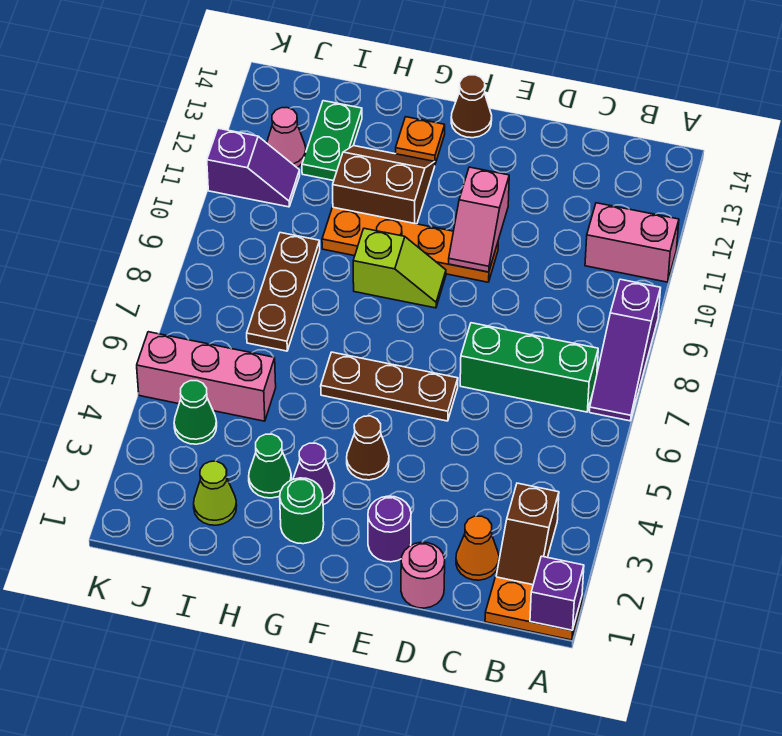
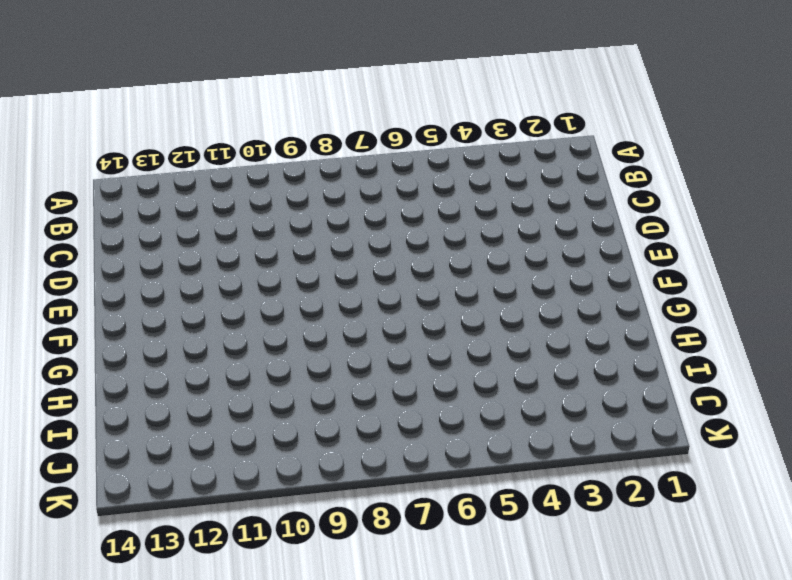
none -> orange plate A1:B1 level 1
none -> purple slope A7:A9 level 1 top 9
none -> pink brick A11:B11 level 1

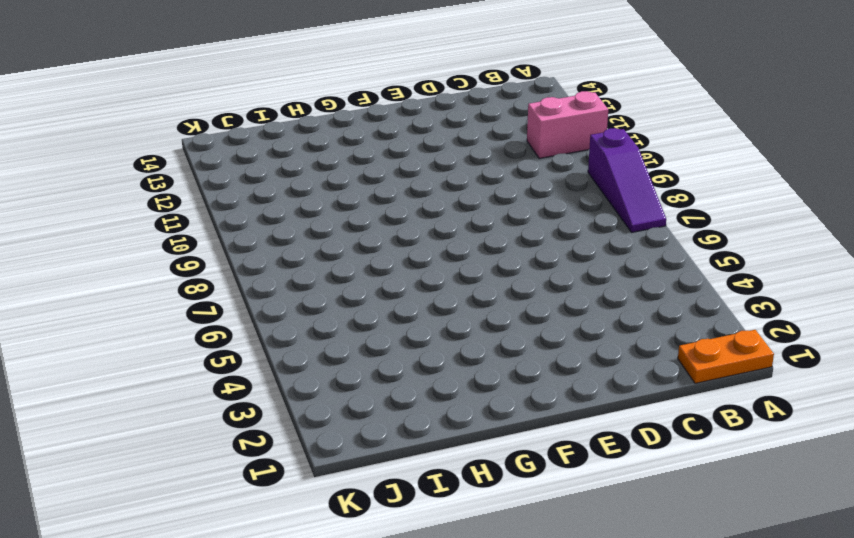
none -> brown slope B2:B3 level 1 top 3
none -> green brick B7:D7 level 1
none -> orange cone C2 level 1

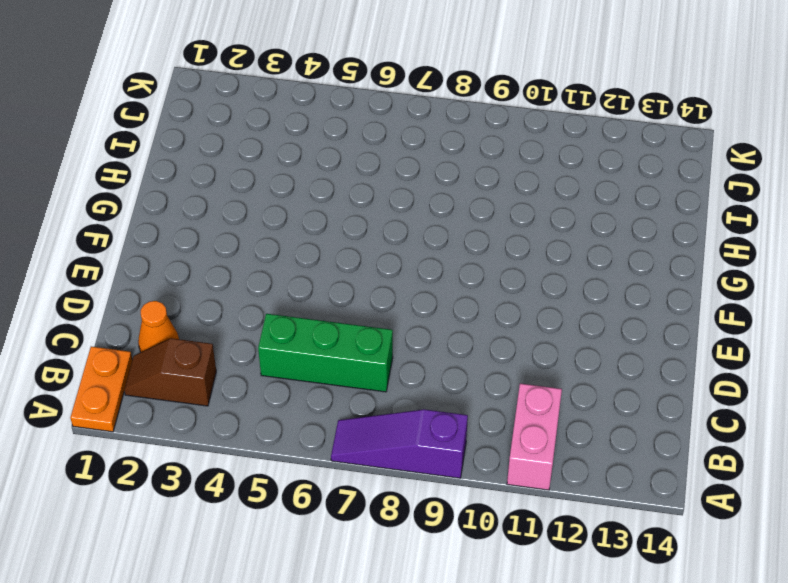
green brick C5:C7 level 1 -> green brick B7:D7 level 1
none -> pink round brick D1 level 1
none -> purple round brick E2 level 1
none -> brown plate E6:G6 level 1

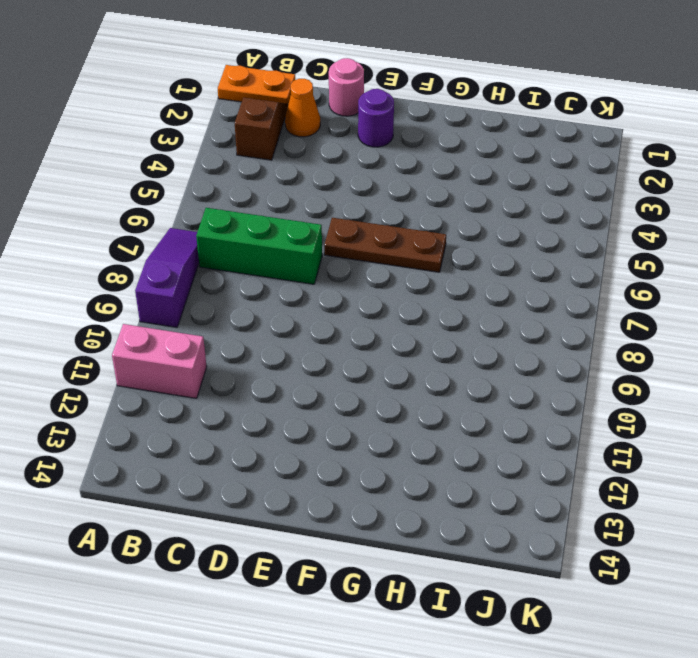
none -> orange plate E10:H10 level 1
none -> brown cone F4 level 1
none -> lime slope F9:G9 level 1 top G

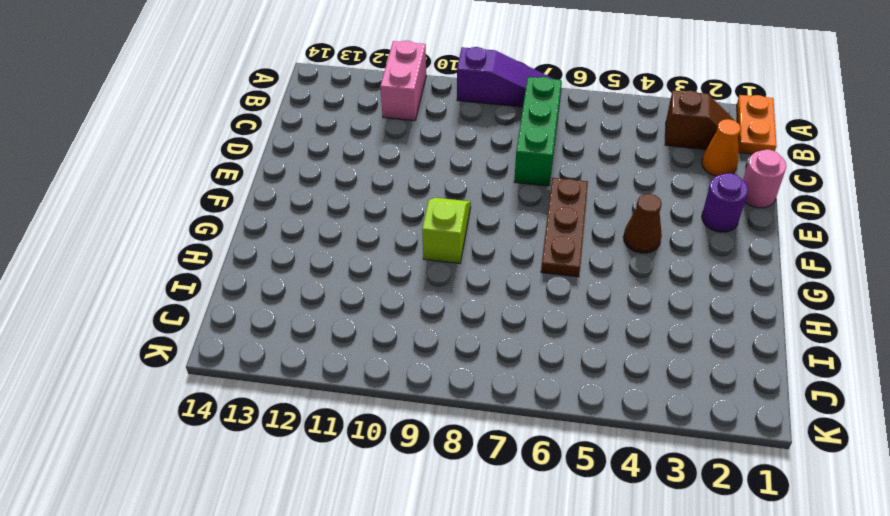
none -> orange plate E10:H10 level 1
none -> brown cone F14 level 1
none -> green round brick G2 level 1

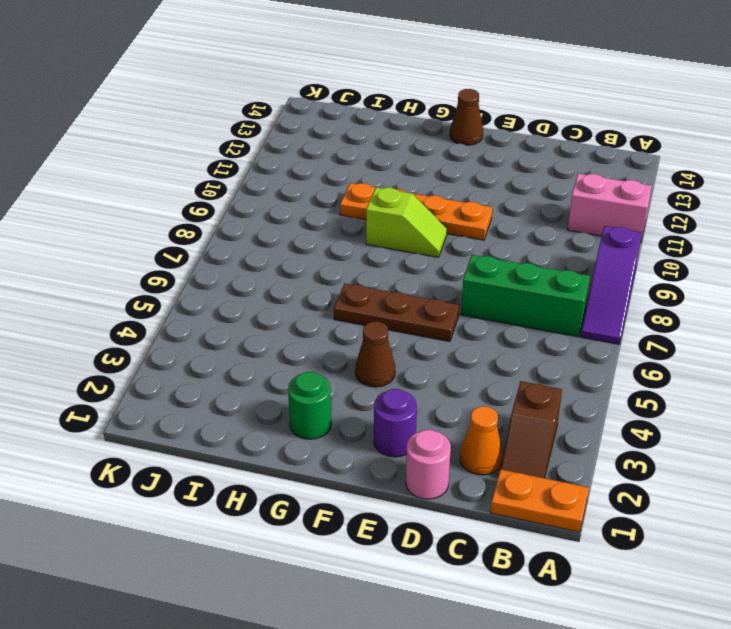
none -> purple cone G3 level 1
none -> brown slope G11:H12 level 1 top 11
none -> orange plate G13 level 1

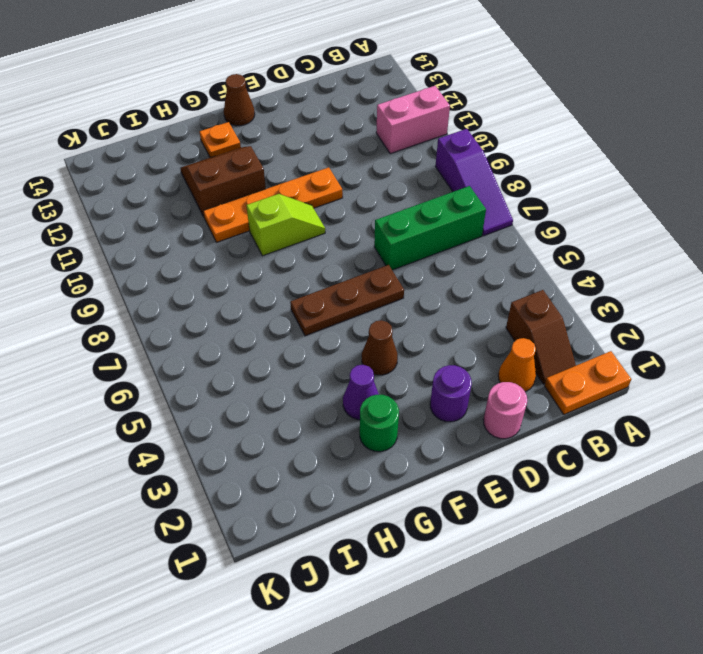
none -> green cone H3 level 1
none -> lime cone I2 level 1
none -> pink brick I5:K5 level 1

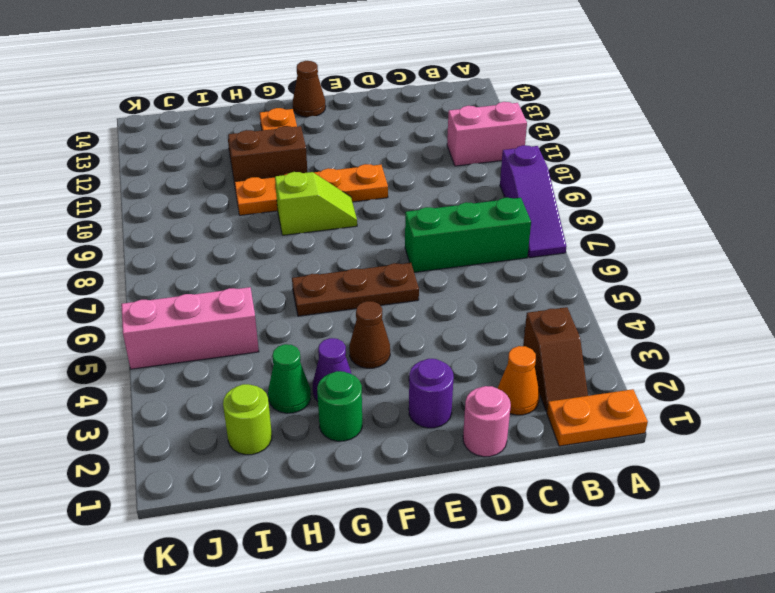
lime round brick I2 level 1 -> lime cone I2 level 1
none -> brown plate I7:I9 level 1
none -> green plate I12:I13 level 1
none -> green cone J4 level 1

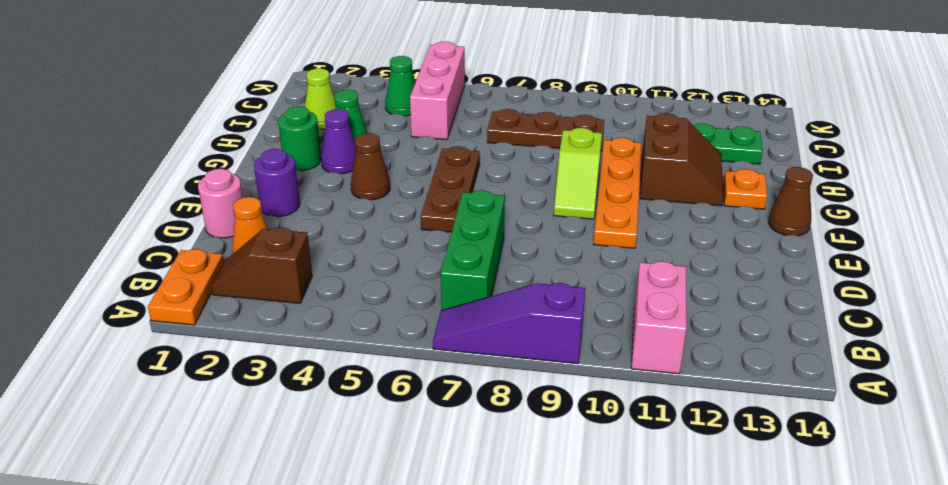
none -> purple slope J11:K11 level 1 top K
none -> pink cone J12 level 1
none -> purple brick A1 level 2

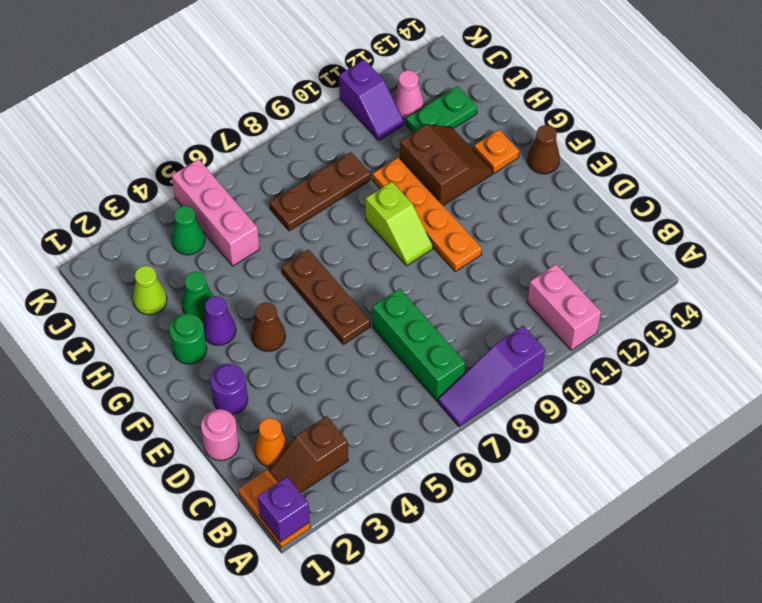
none -> pink slope E10:E11 level 2 top 11

